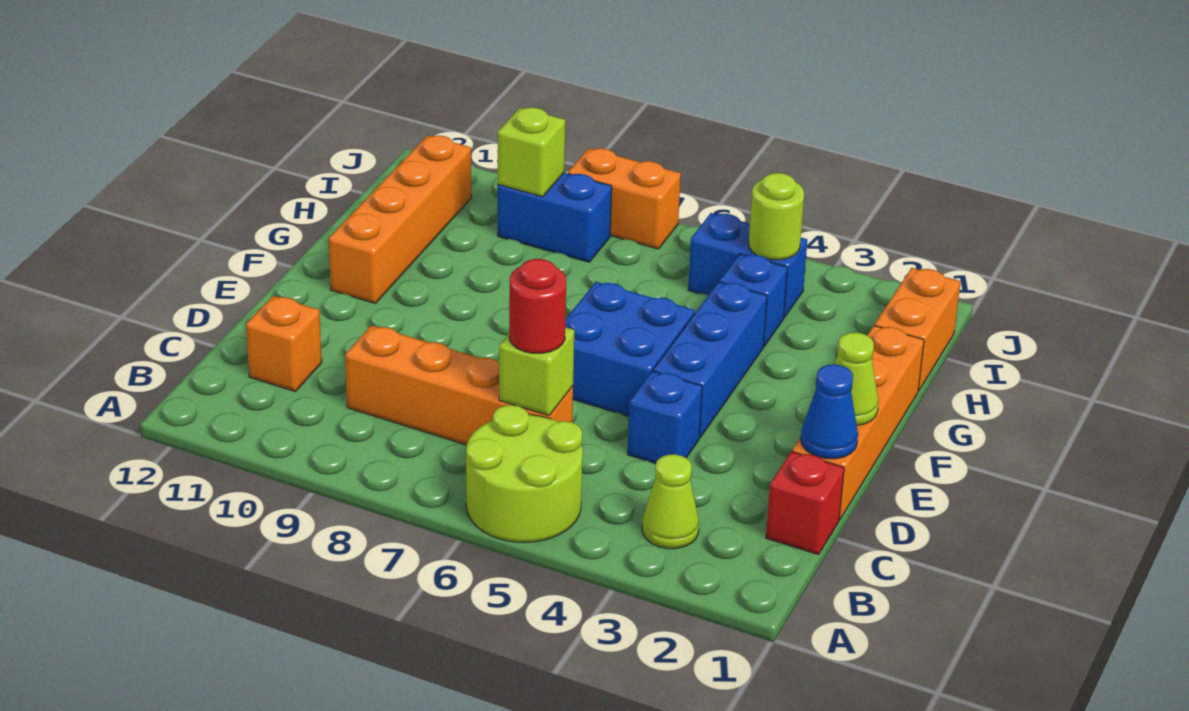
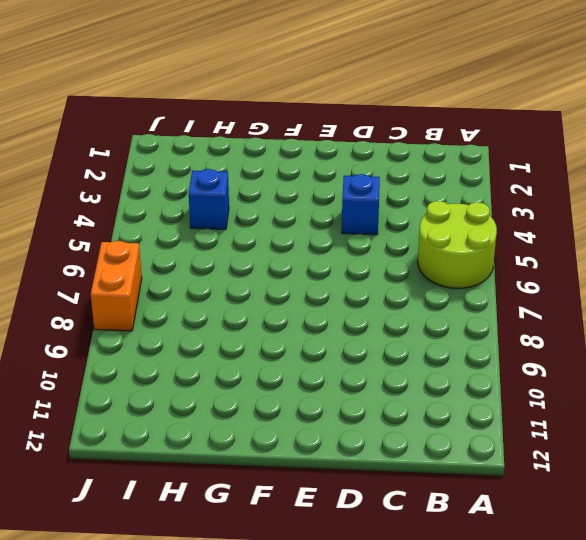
none -> lime cone B3 level 1
none -> red brick C1 level 1
none -> orange brick C6:C9 level 1

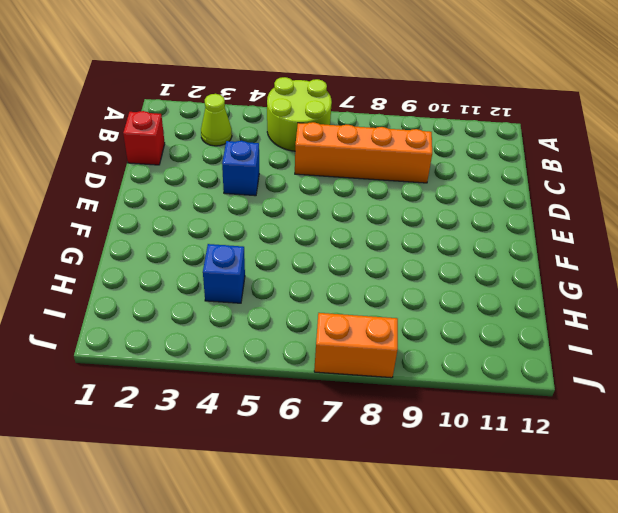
none -> orange brick C11 level 1
none -> orange brick D1:G1 level 1
none -> blue brick E4:G4 level 1

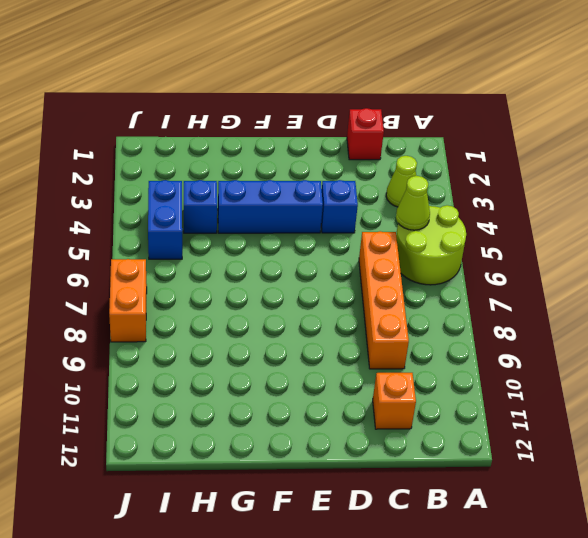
lime cone B5 level 2 -> lime cone E1 level 2
none -> orange brick D1:G1 level 1
none -> blue brick E5:F6 level 1
none -> orange brick F11:I11 level 1

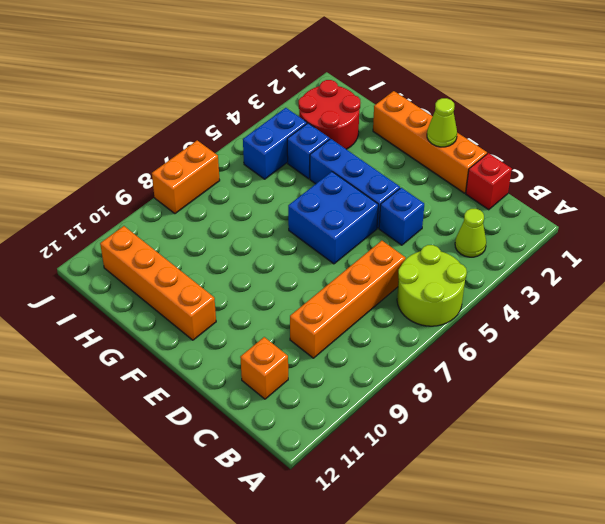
red round brick H2:I3 level 1 -> none
none -> orange brick H1:I1 level 1
none -> blue brick I8:I9 level 1
none -> lime brick C6 level 2

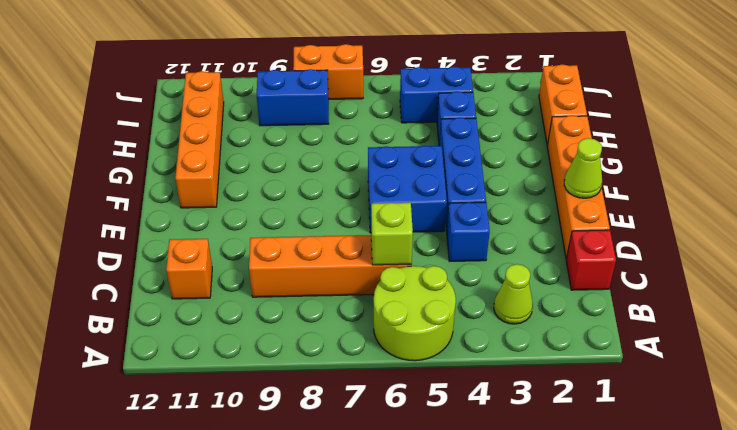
none -> blue cone D1 level 2
none -> lime round brick I4 level 2
none -> lime brick I9 level 2

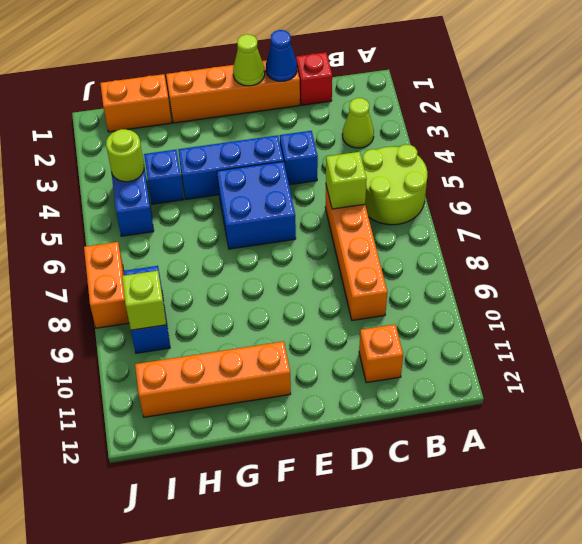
none -> red round brick C6 level 3

